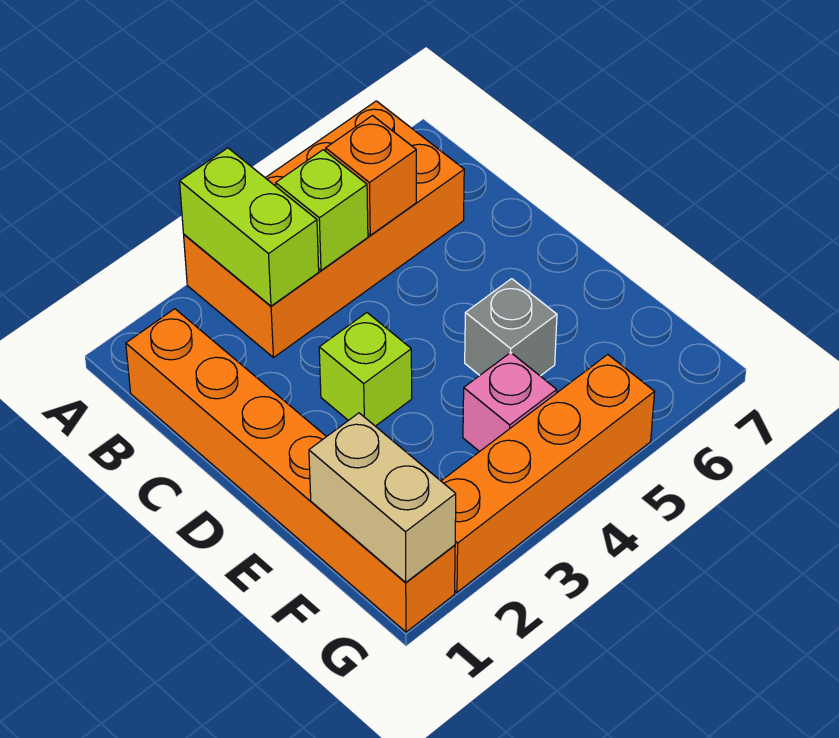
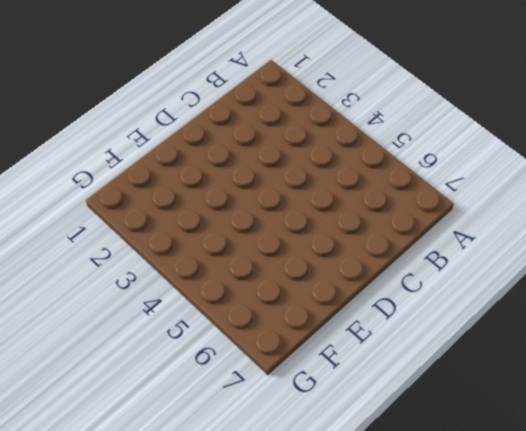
none -> orange brick A3:B6 level 1
none -> orange brick B1:G1 level 1

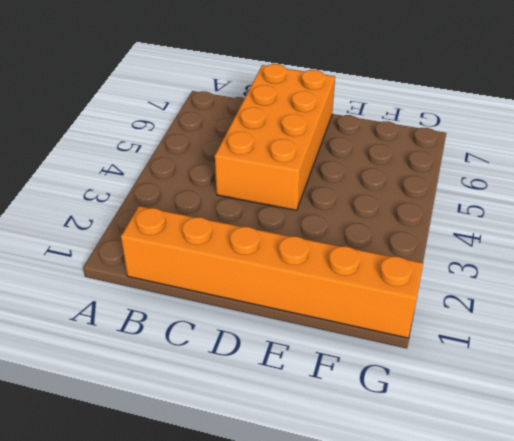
orange brick C4:D7 level 1 -> orange brick A3:B6 level 1
none -> lime brick D3 level 1
none -> grey brick E5 level 1

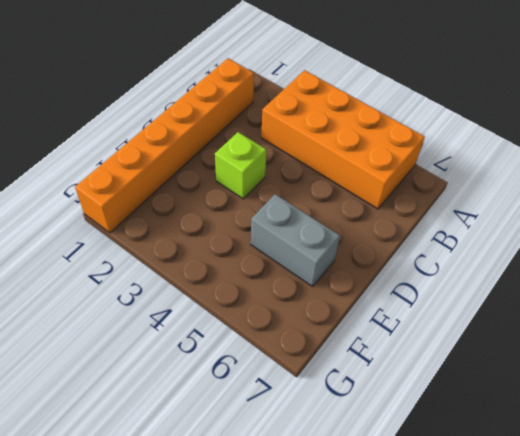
grey brick E5:E6 level 1 -> grey brick E5 level 1
none -> pink brick F4 level 1
none -> orange brick G2:G5 level 1

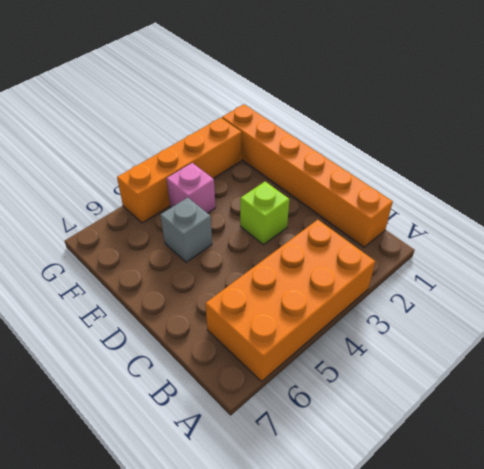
none -> lime brick A3:B3 level 2
none -> lime brick B4 level 2

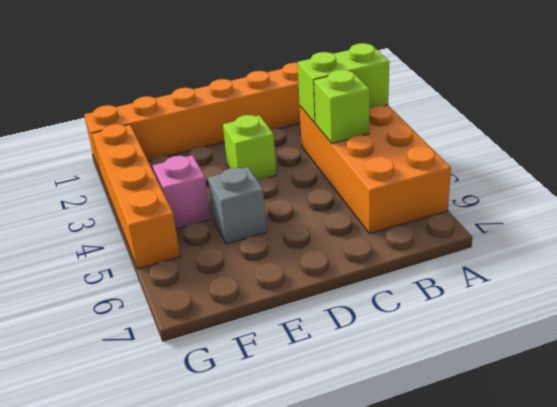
none -> orange brick B5 level 2
none -> tan brick F1:G1 level 2

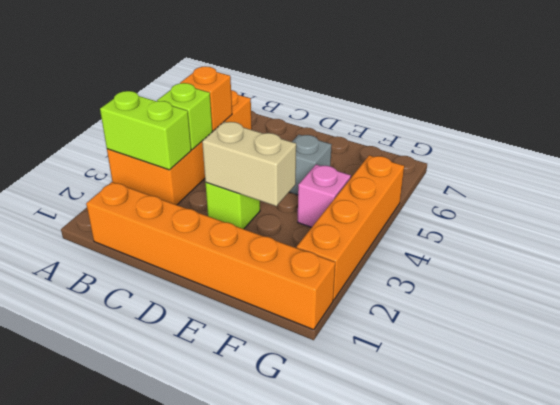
tan brick D3:E3 level 2 -> tan brick F1:G1 level 2

